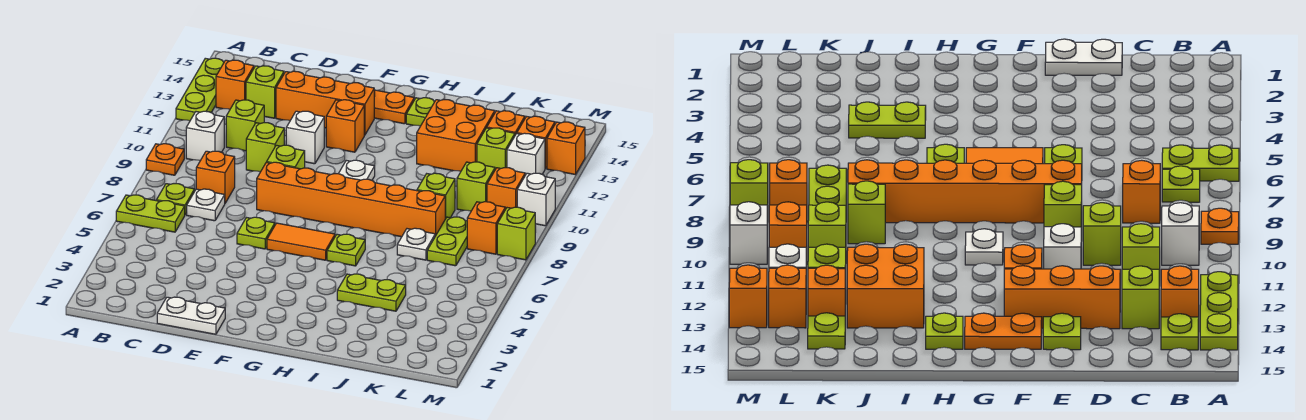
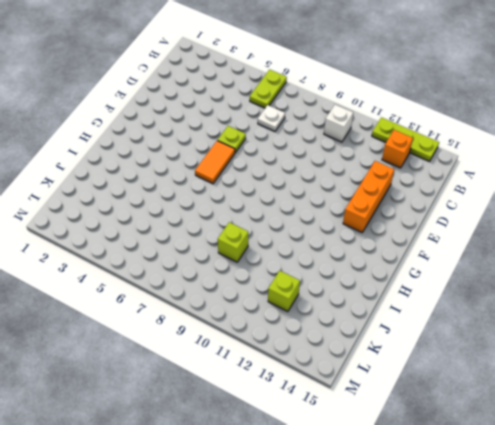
none -> orange plate A9 level 1
none -> lime plate B7 level 1
none -> lime plate B14 level 1
none -> orange brick C8 level 1

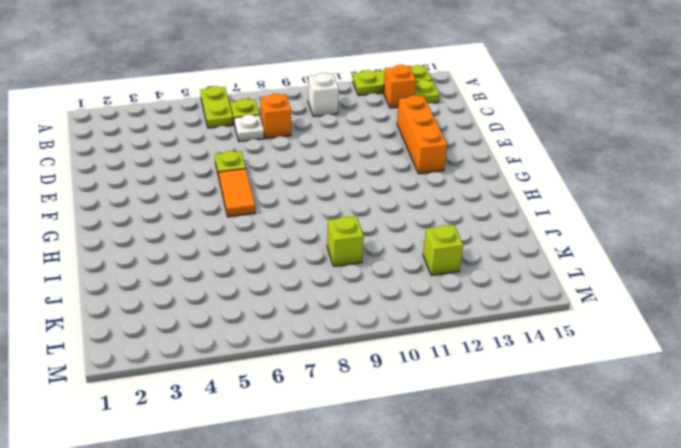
none -> orange plate A9 level 1
none -> lime brick C11 level 1
none -> lime brick C13 level 1
none -> white plate D1:E1 level 1

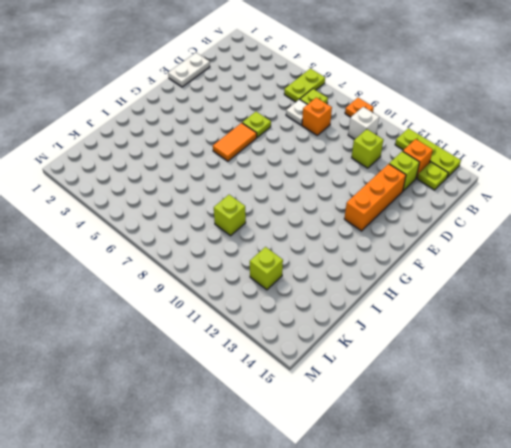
none -> lime brick D10 level 1
none -> orange brick E8:J8 level 1
none -> lime brick E9 level 1
none -> white brick E11 level 1

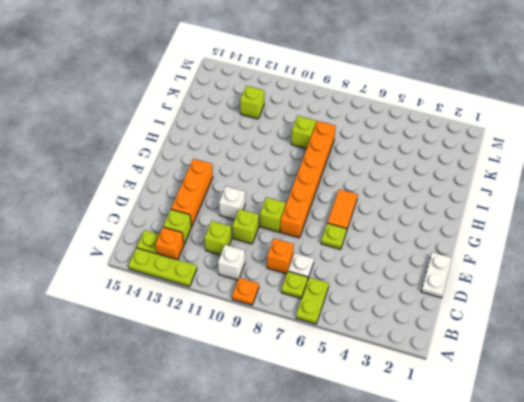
none -> lime plate E14 level 1
none -> orange brick F12 level 1
none -> orange plate F14:G14 level 1
none -> white plate G10 level 1

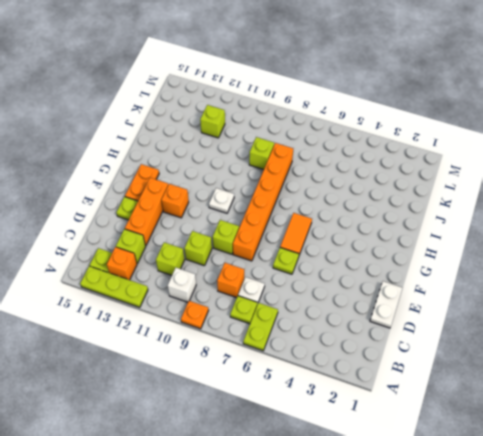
none -> white brick E11 level 1
none -> lime plate H6 level 1
none -> lime plate H14 level 1
none -> lime plate I4:J4 level 1

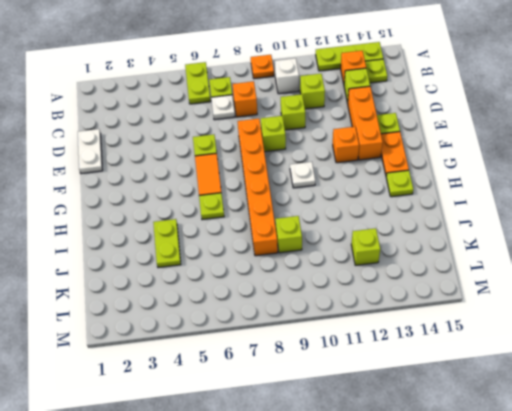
none -> white brick E11 level 1
none -> orange brick I12:J13 level 1
none -> white plate J7 level 1
none -> lime plate K7:K8 level 1

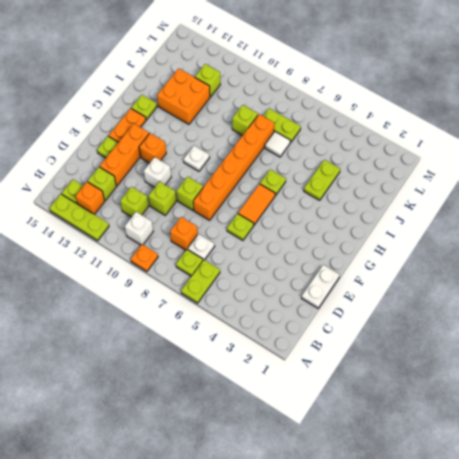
white tile J7 level 1 -> white plate J7 level 1
none -> lime brick K10 level 1
none -> orange brick K13 level 1
none -> lime plate K14 level 1
none -> orange brick L8 level 1

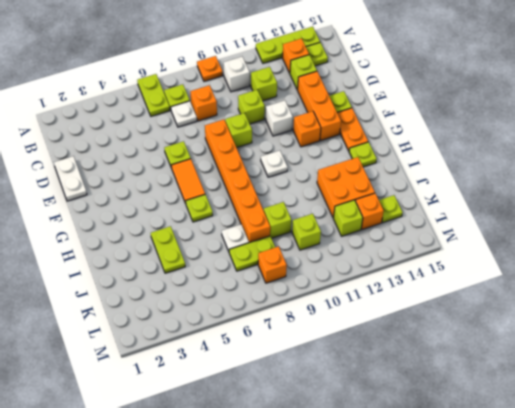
none -> orange brick L10 level 1
none -> white brick L12 level 1
none -> orange brick L13 level 1
none -> lime brick M8 level 1

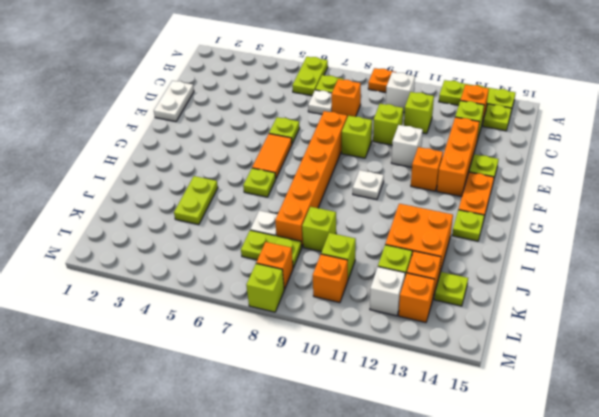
none -> white brick M10 level 1
none -> orange brick M13 level 1

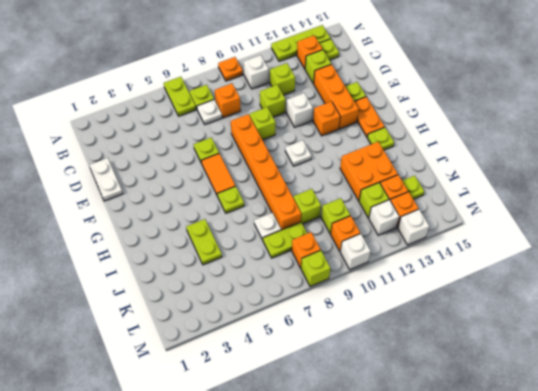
white brick M13 level 1 -> orange brick M13 level 1

